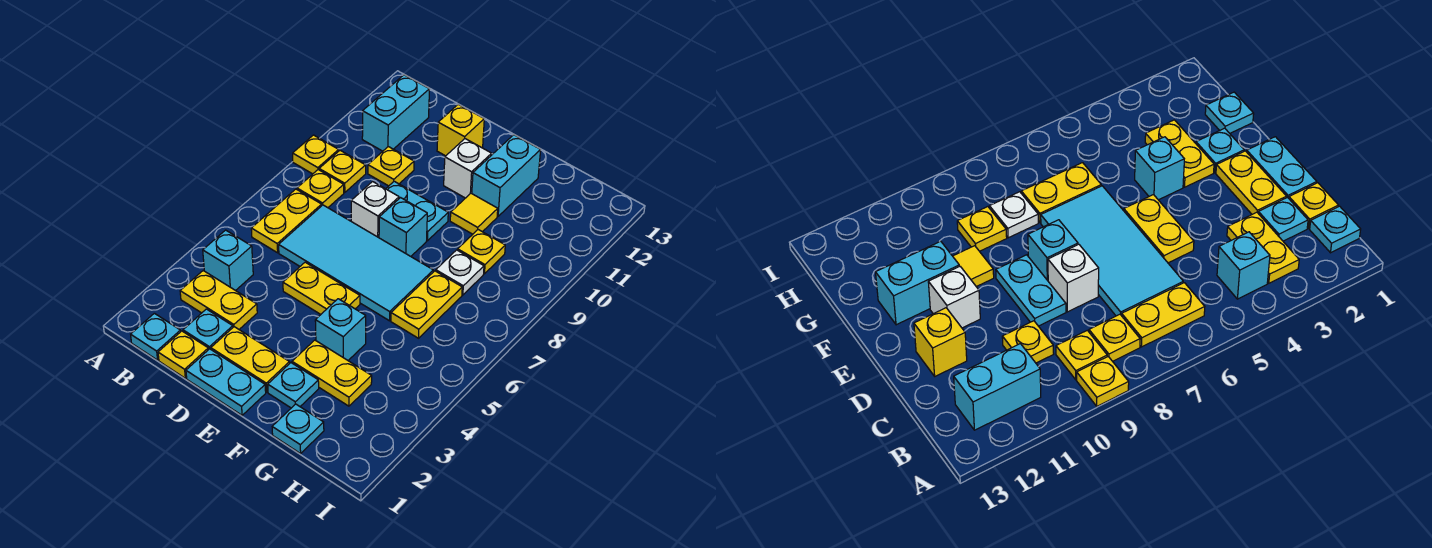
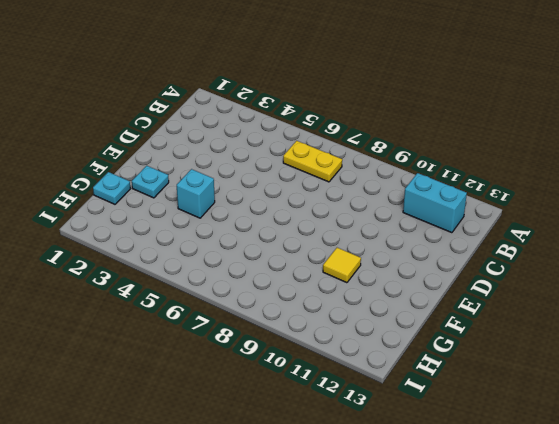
none -> yellow plate A9 level 1
none -> cyan plate B1 level 1
none -> yellow plate B3:C3 level 1

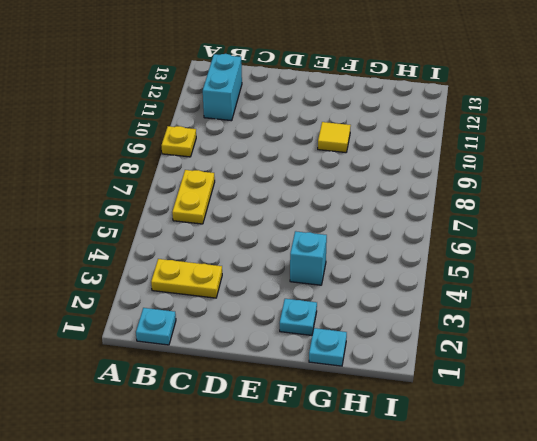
none -> cyan brick B4 level 1
none -> yellow plate B8 level 1
none -> yellow plate B9 level 1

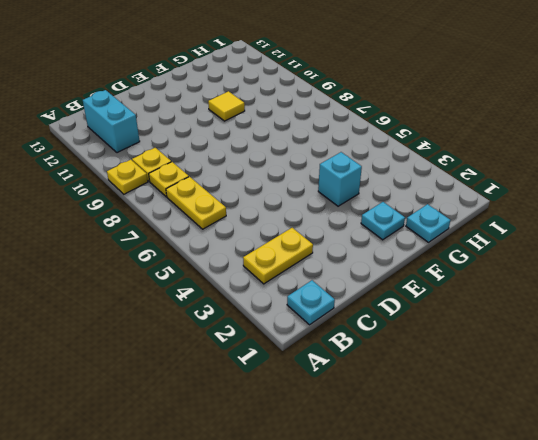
none -> cyan brick B4 level 1
none -> yellow plate C1 level 1
none -> cyan plate C2 level 1

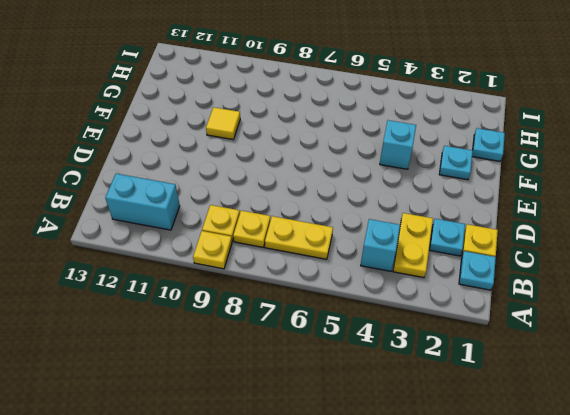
none -> cyan tile C6:F7 level 1
none -> yellow plate C10 level 1
none -> cyan plate D1:E1 level 1

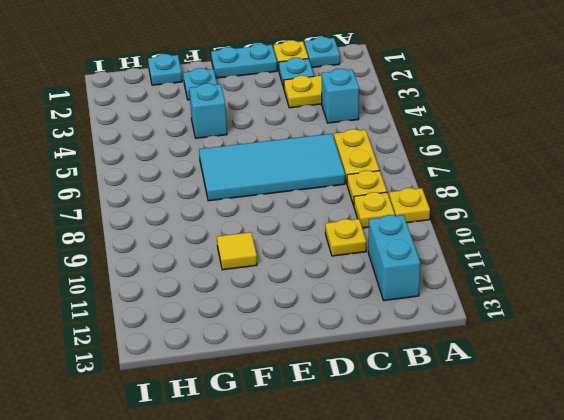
none -> yellow plate D2:E2 level 1
none -> yellow plate D5:E5 level 1
none -> white brick D8 level 1

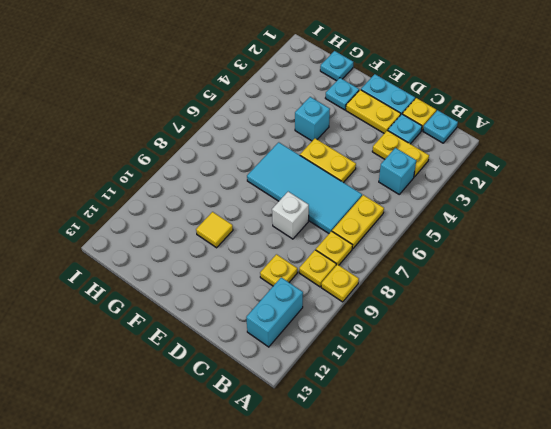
none -> cyan plate D9:E9 level 1
none -> yellow brick D12 level 1
none -> cyan brick E8 level 1

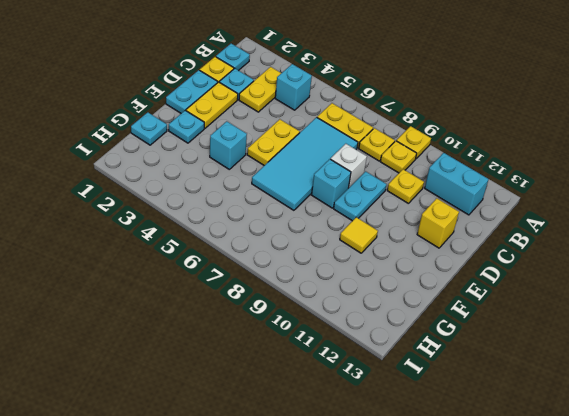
none -> white brick E11 level 1
none -> yellow plate F3:G3 level 1
none -> cyan brick F11:F12 level 1

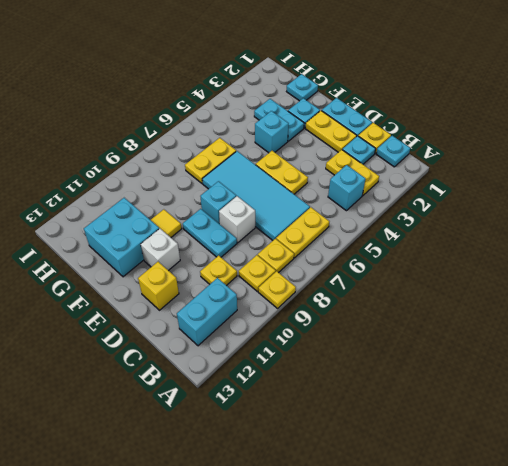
cyan plate F3:G3 level 1 -> yellow plate F3:G3 level 1
cyan brick F11:G12 level 1 -> cyan brick F11:F12 level 1
none -> white plate G8 level 1
none -> yellow plate G9 level 1

